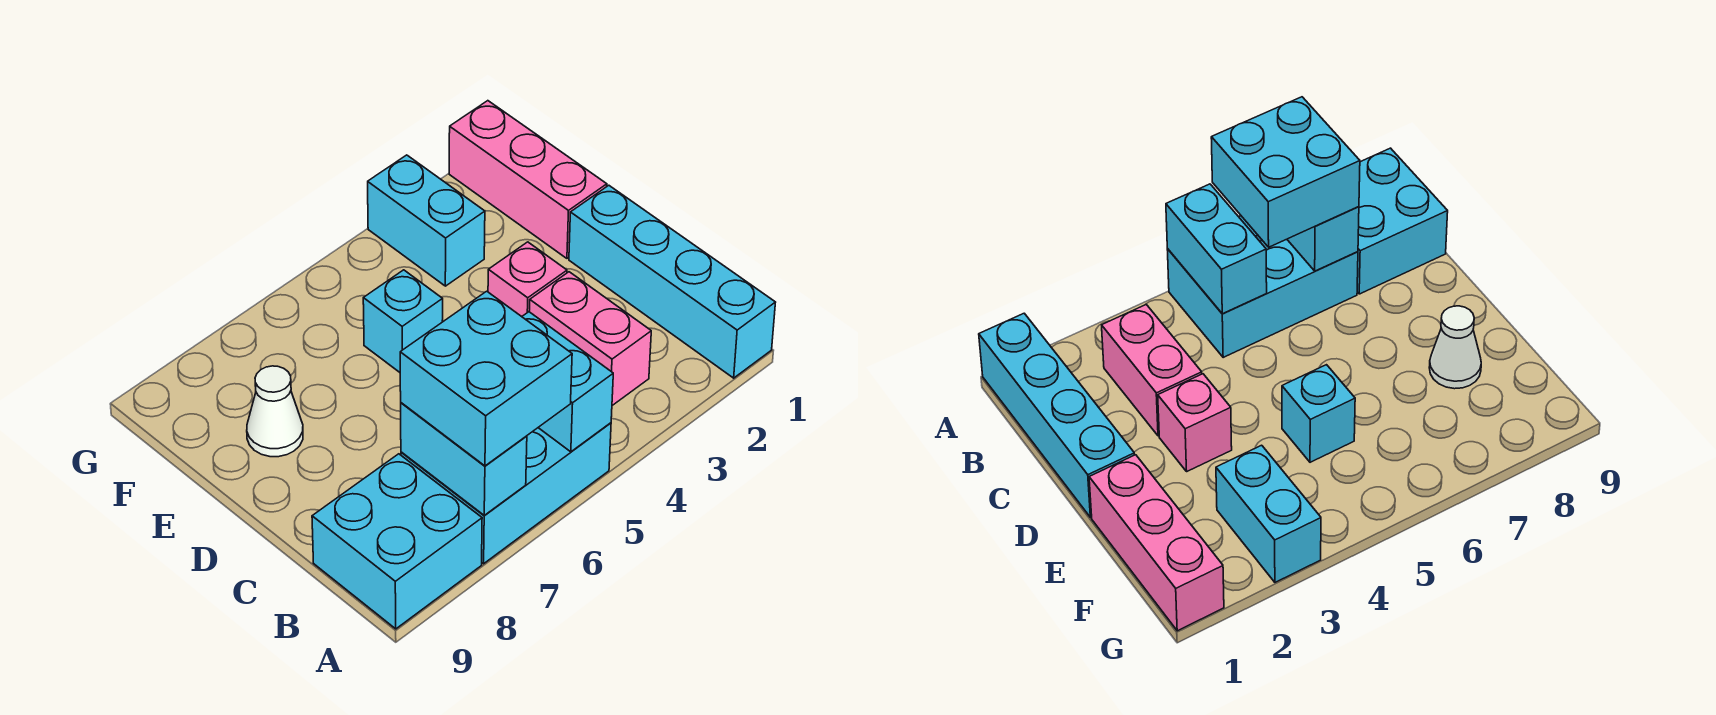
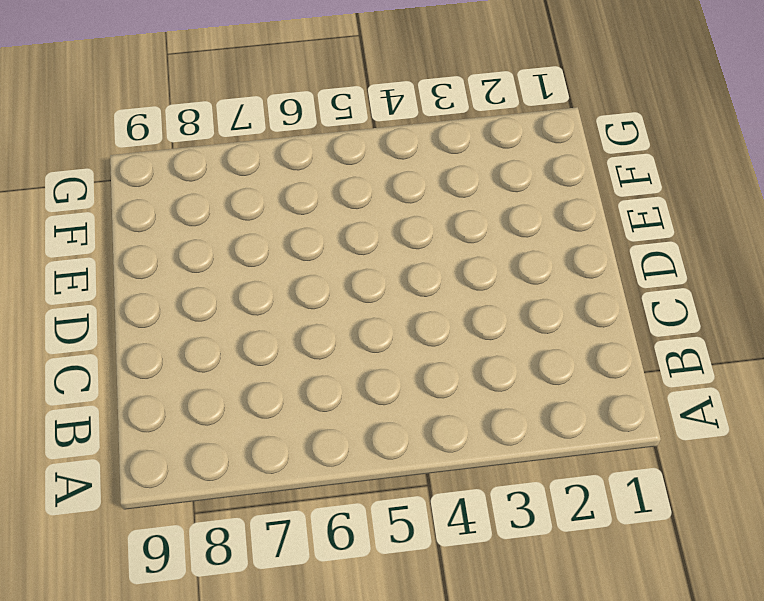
none -> cyan brick A1:D1 level 1
none -> cyan brick A5:B7 level 1
none -> cyan brick A8:B9 level 1

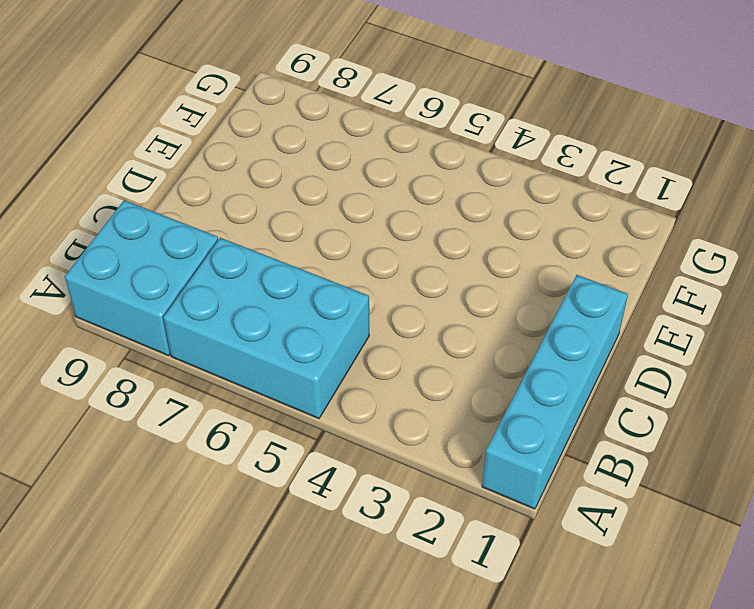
none -> pink brick B3:C3 level 1
none -> pink brick D3 level 1
none -> pink brick E1:G1 level 1

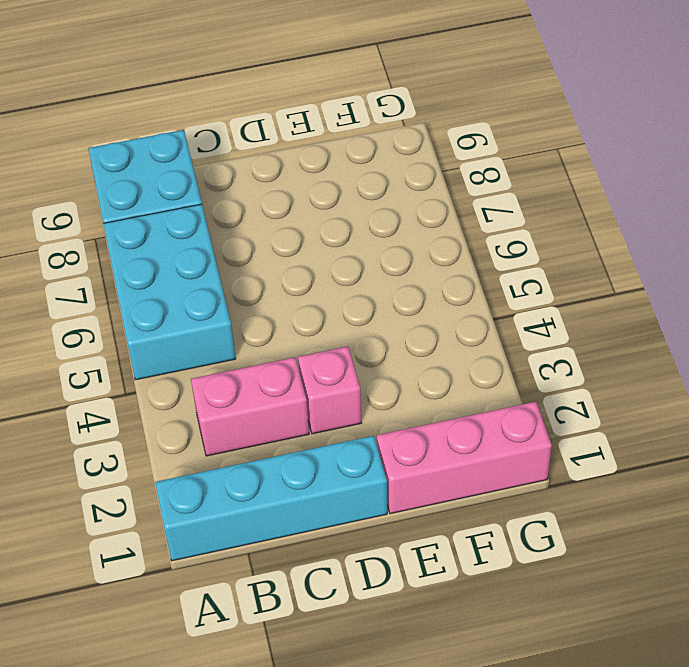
none -> cyan brick E5 level 1
none -> white cone E8 level 1
none -> cyan brick F3:G3 level 1

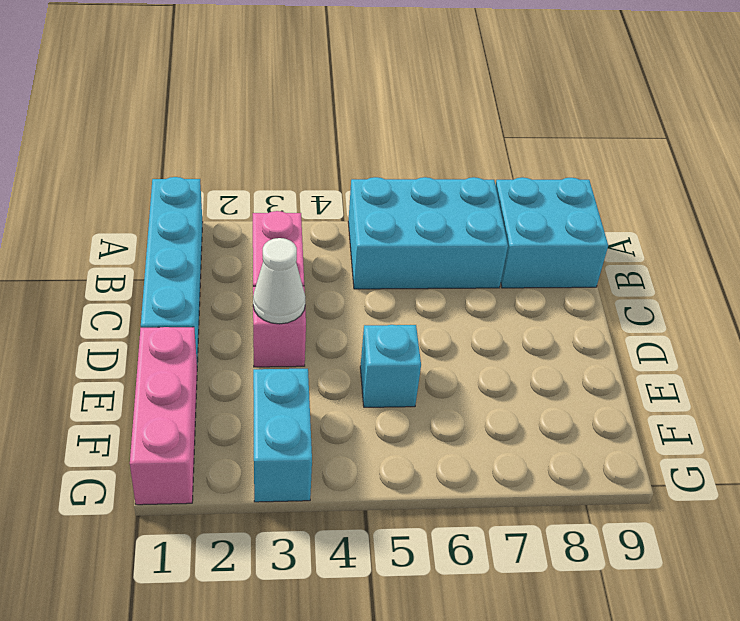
white cone D3 level 2 -> white cone E8 level 1
none -> cyan brick A5:B5 level 2
none -> cyan brick A7:B7 level 2
none -> cyan brick A6:B7 level 3

